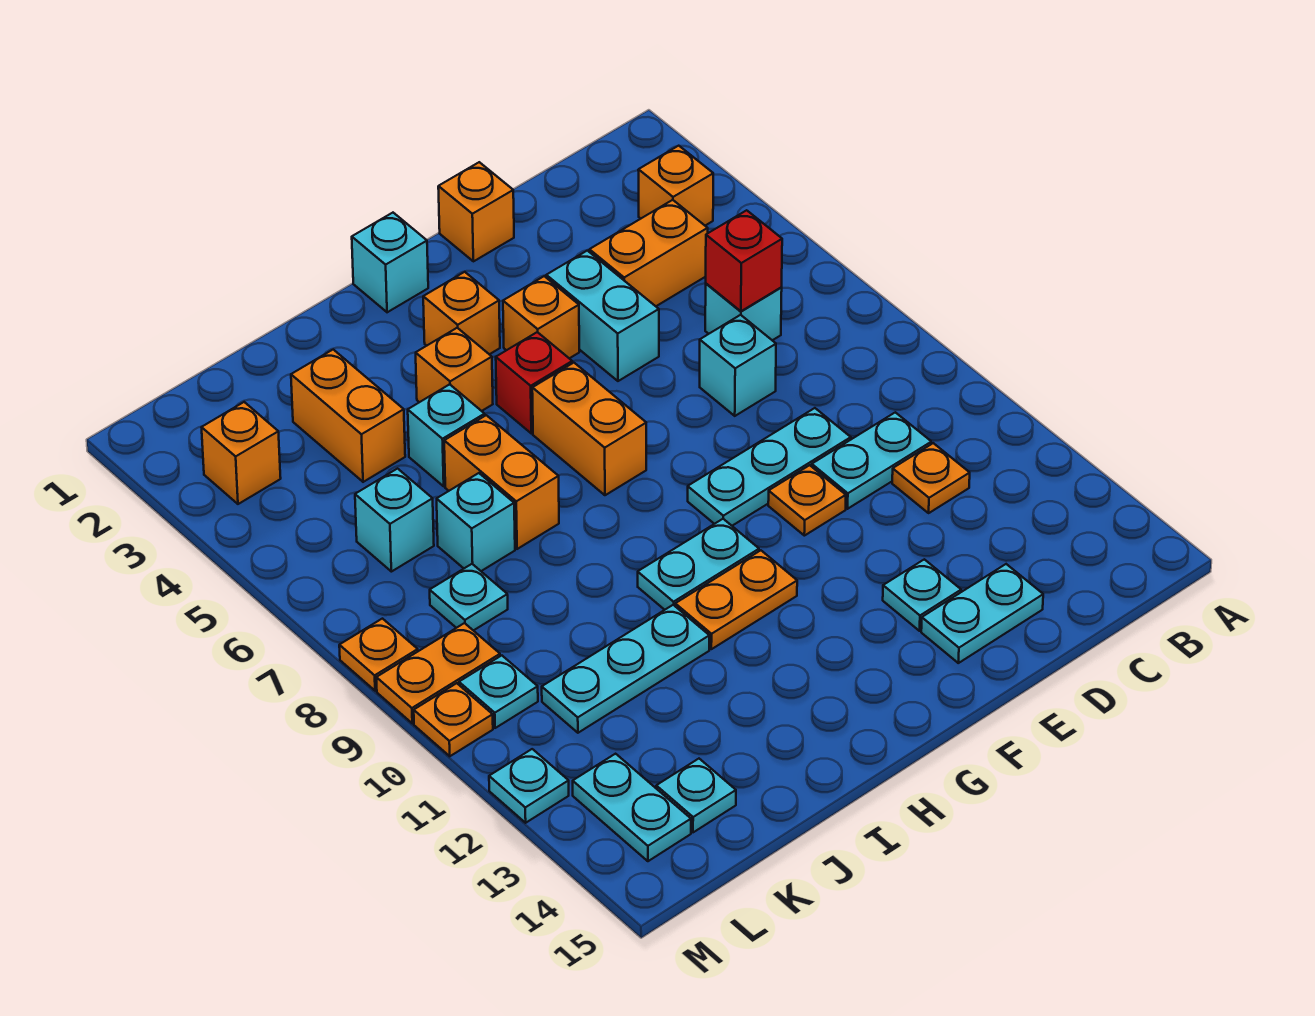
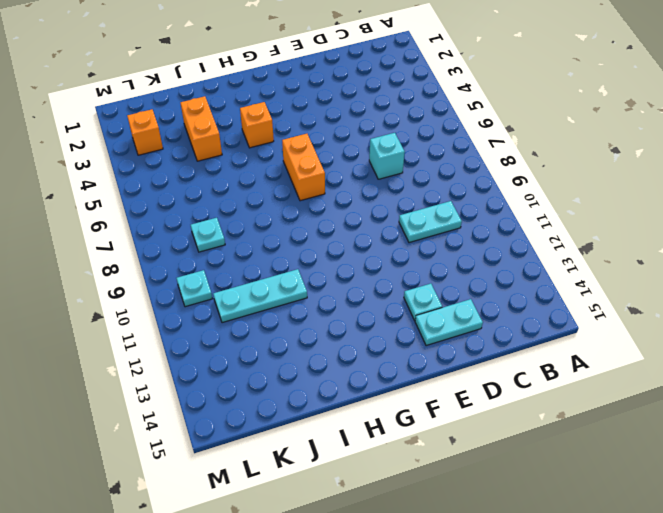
none -> orange brick B3 level 1
none -> orange brick C4:D4 level 1
none -> cyan brick C6 level 1
none -> orange plate C11 level 1

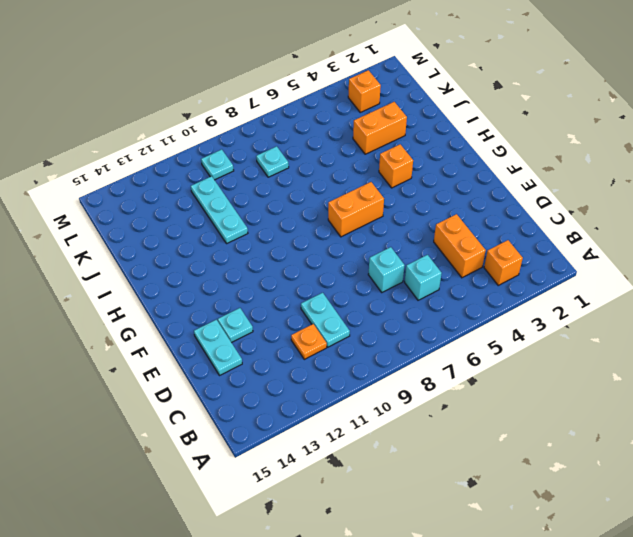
none -> cyan plate D9:F9 level 1
none -> orange brick E1 level 1
none -> cyan brick E4:E5 level 1
none -> orange plate E10 level 1

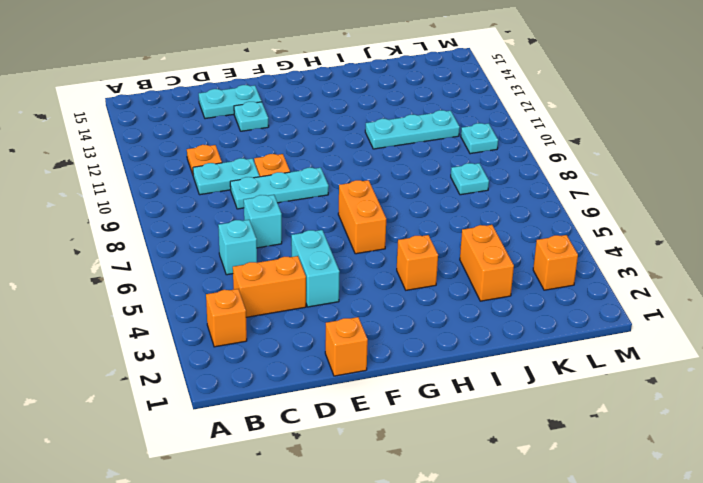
none -> orange brick F4 level 1
none -> cyan brick G1 level 1
none -> orange brick G3 level 1
none -> red brick G5 level 1

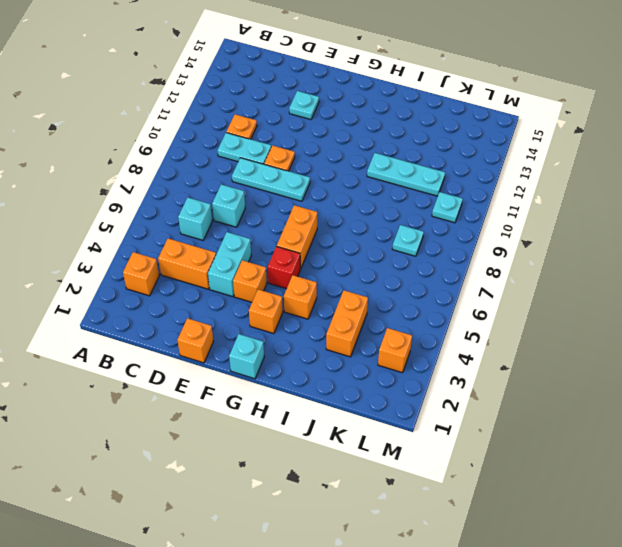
none -> cyan plate D14:E14 level 1
none -> cyan plate G10:H10 level 1
none -> orange plate G11:H11 level 1
none -> cyan brick I5 level 1

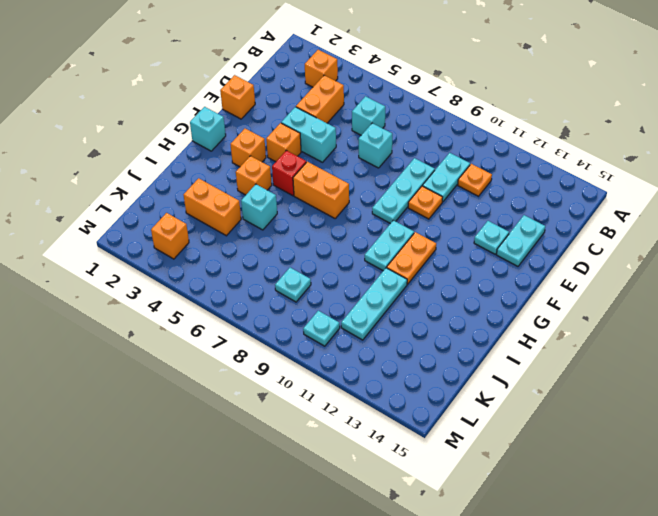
none -> orange brick I6:I7 level 1
none -> cyan brick J7 level 1
none -> cyan brick K6 level 1
none -> cyan plate K14 level 1

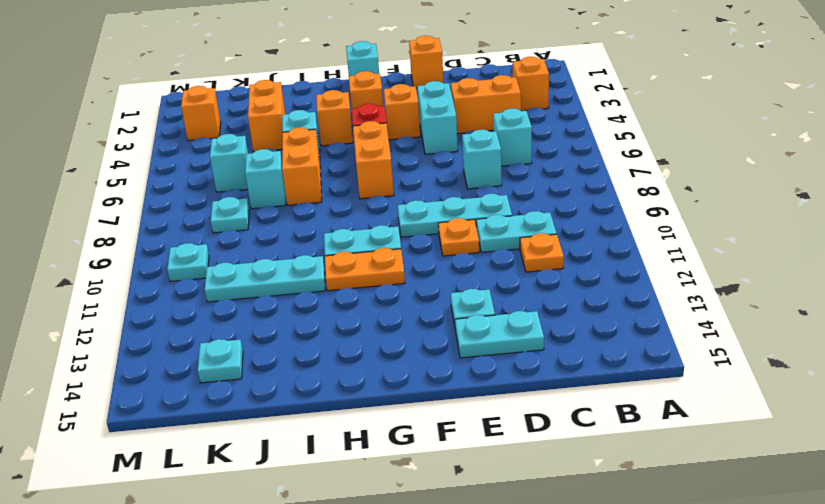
none -> orange plate L9:M9 level 1
none -> cyan plate L13:L14 level 1
none -> orange plate M8 level 1
none -> orange plate M10 level 1

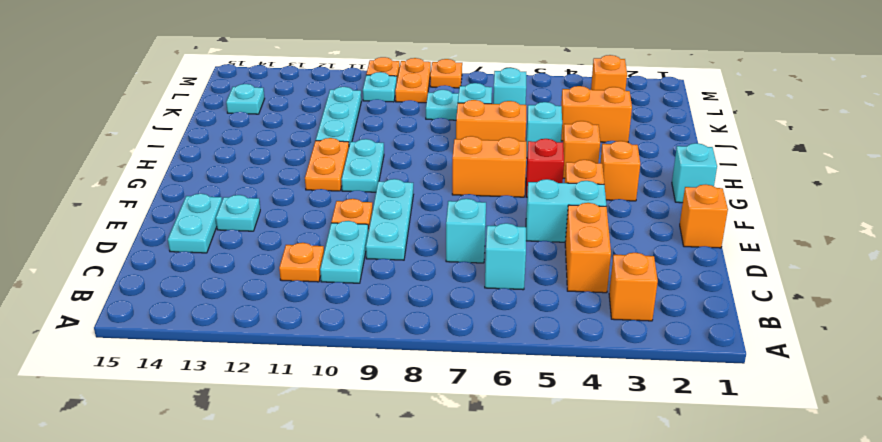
none -> cyan plate L13:L14 level 1
none -> cyan plate M12 level 1
none -> red brick C6 level 2

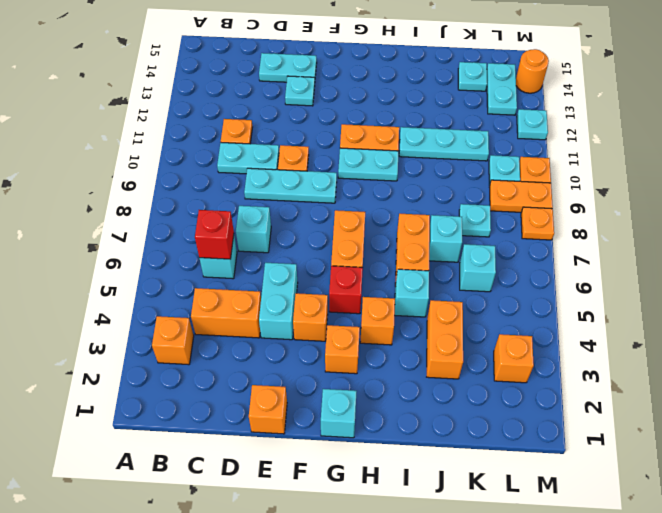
orange round brick M14 level 1 -> none

